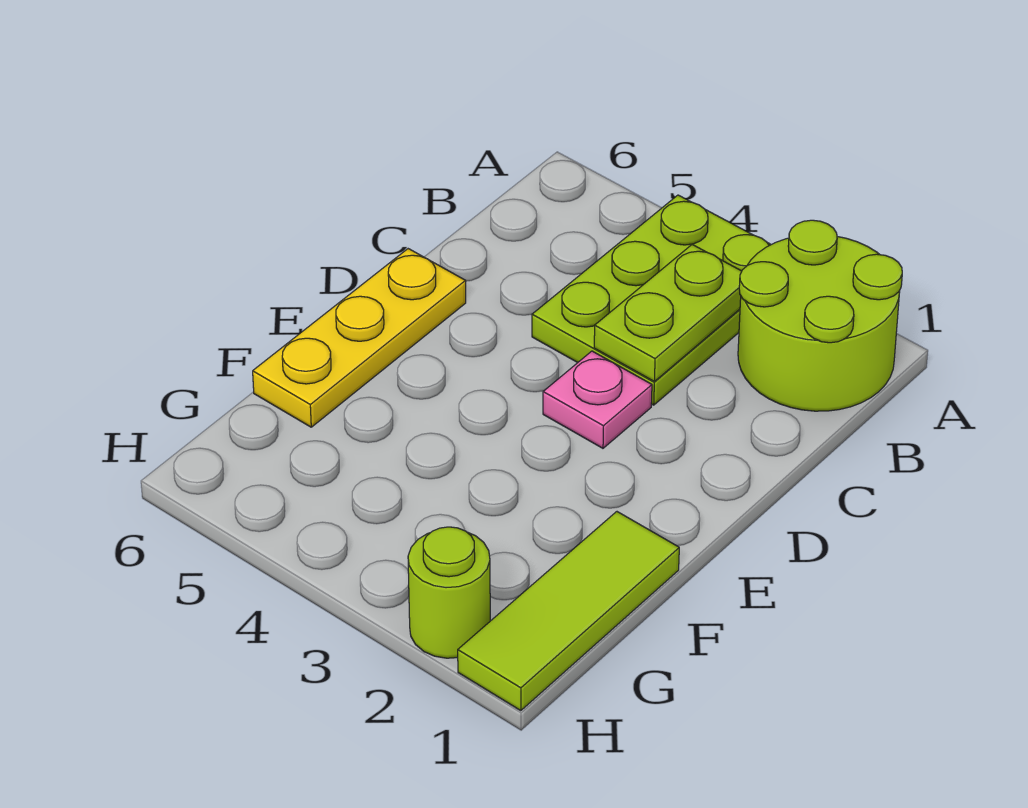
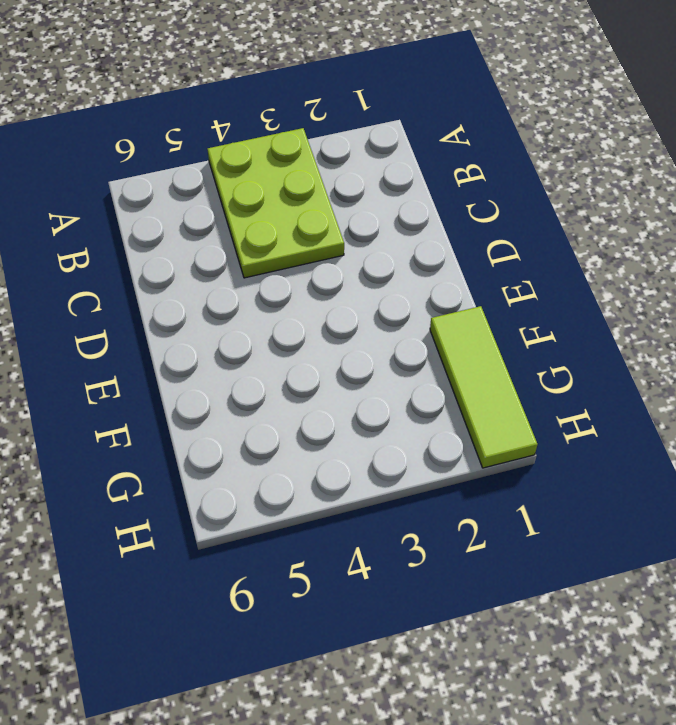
none -> lime round brick A1:B2 level 1
none -> pink plate D3 level 1

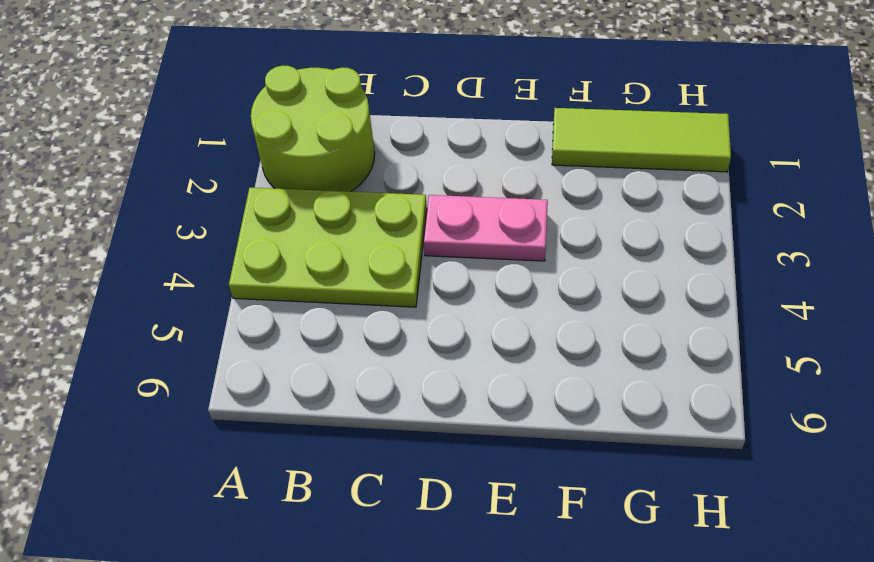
pink plate D3:E3 level 1 -> pink plate D3 level 1
none -> yellow plate D6:F6 level 1
none -> lime round brick H2 level 1

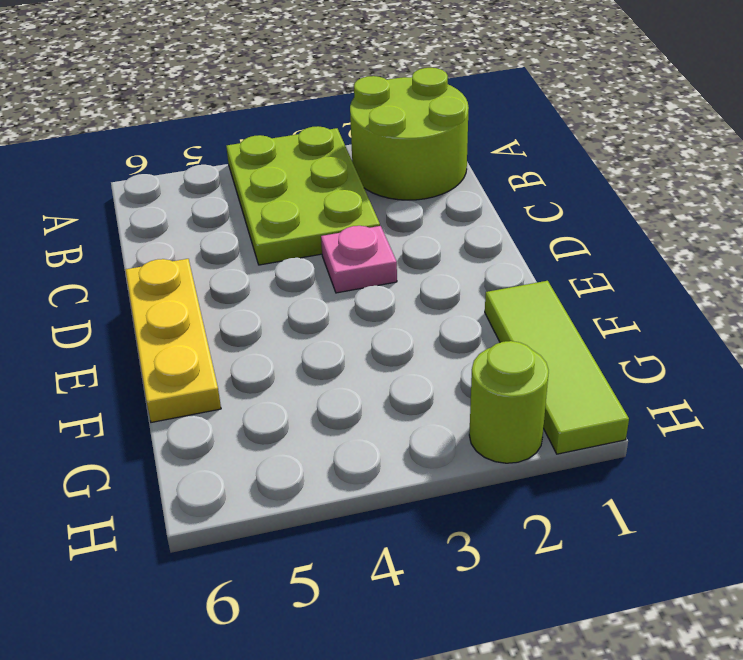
none -> lime plate B3:C3 level 2

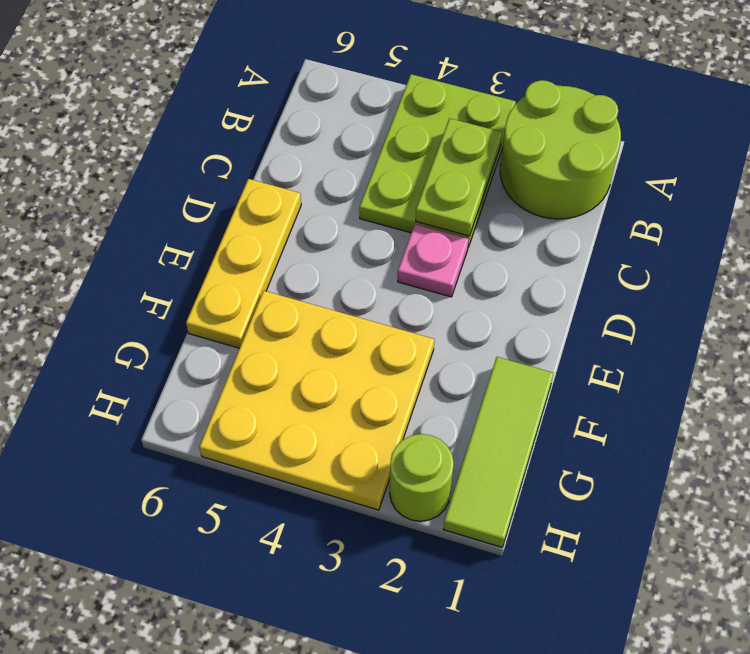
yellow plate F3:H5 level 1 -> none

